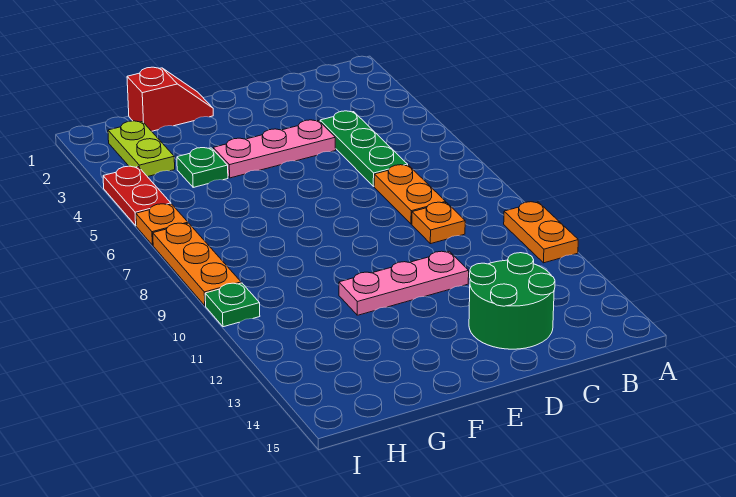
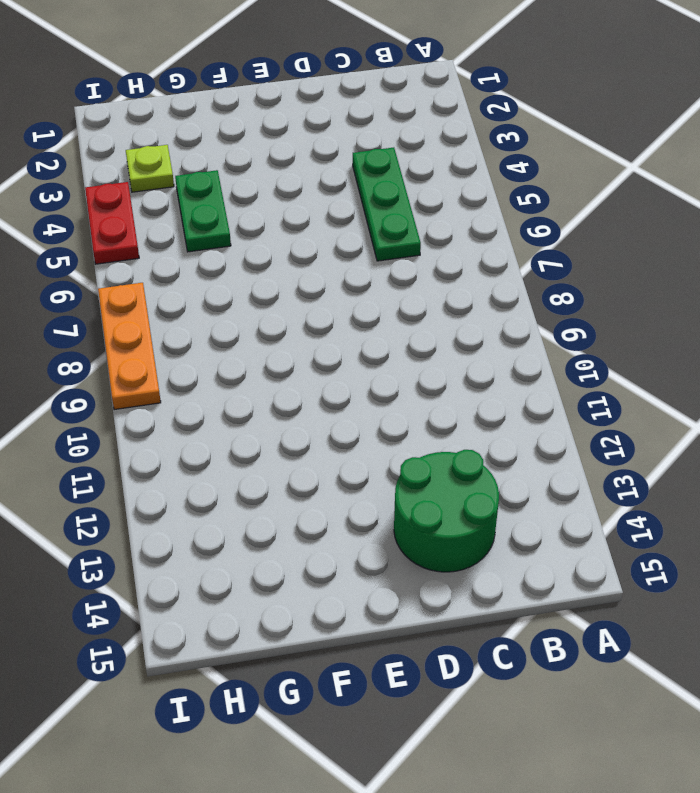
green plate G4:G5 level 1 -> green plate G4 level 1
lime plate H3 level 1 -> lime plate H2:H3 level 1
none -> orange plate A10:A11 level 1
none -> orange plate C7:C8 level 1
none -> orange plate C9 level 1

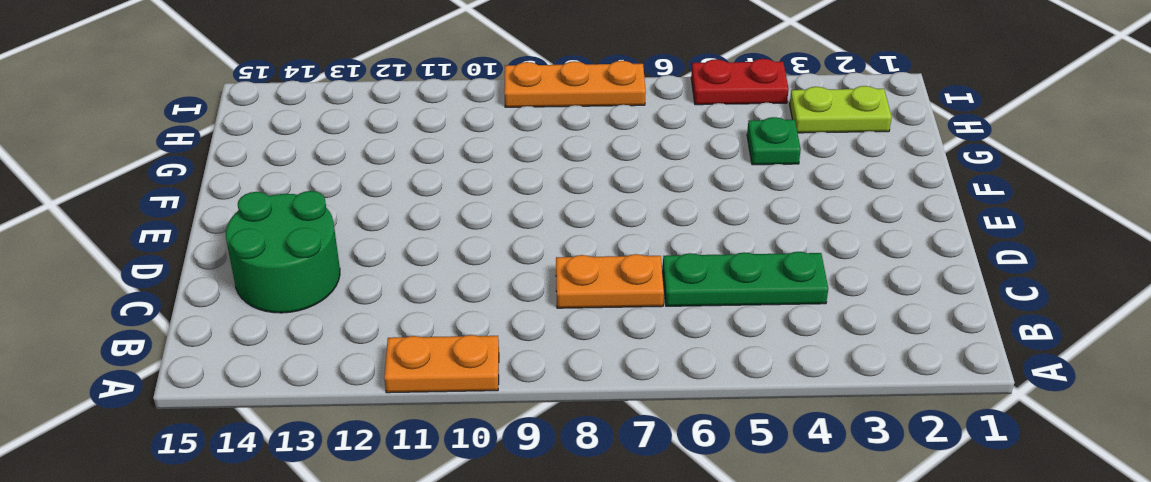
none -> orange plate C9 level 1
none -> pink plate D4:F4 level 1
none -> pink plate D11:F11 level 1

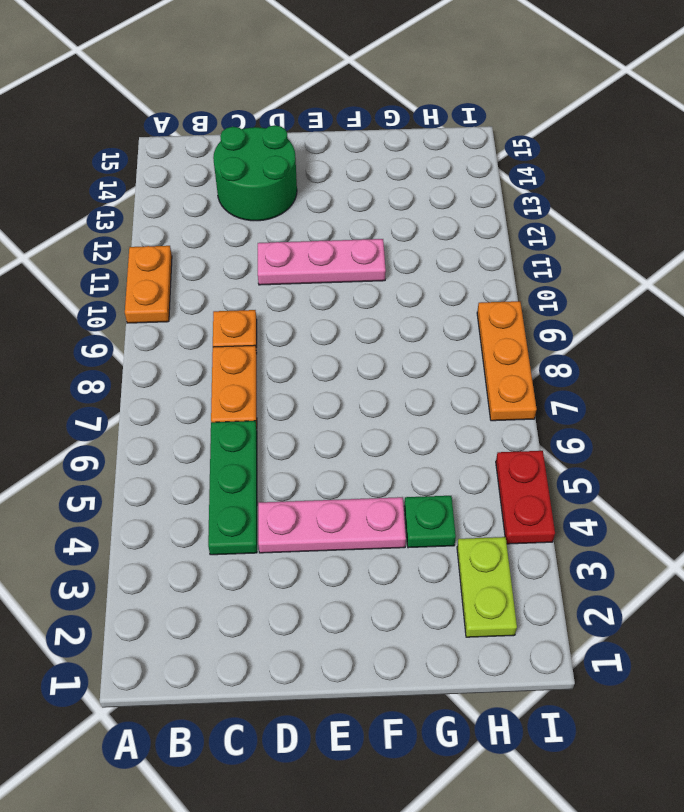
none -> red slope F1:G1 level 1 top G
none -> orange plate I6 level 1
none -> green plate I10 level 1

